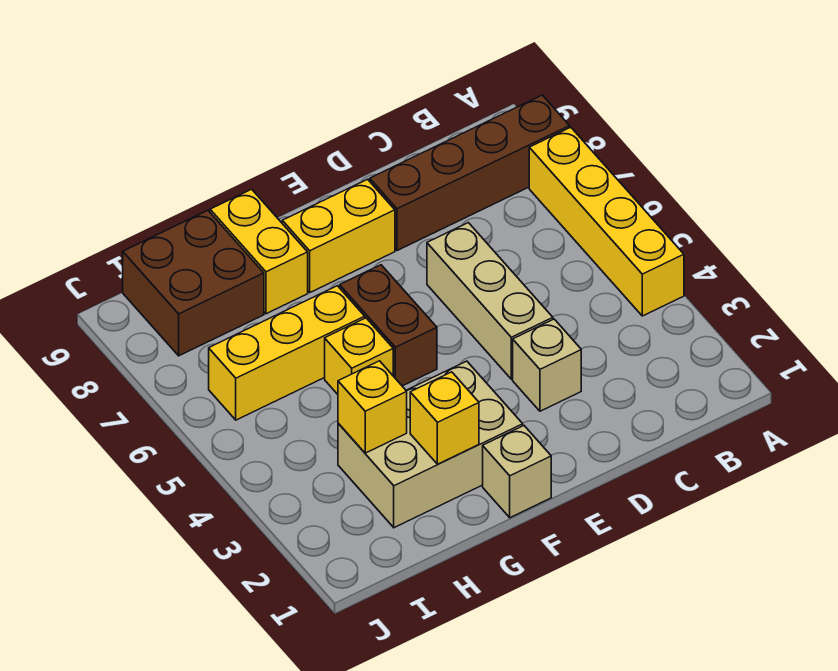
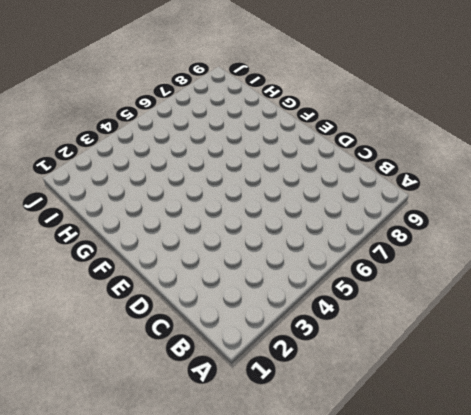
none -> yellow brick A4:A7 level 1
none -> brown brick A8:D8 level 1
none -> tan brick D3 level 1

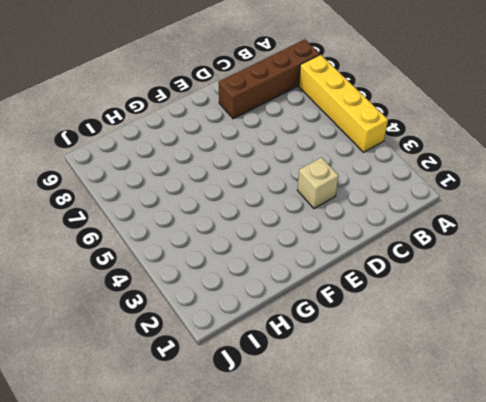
none -> tan brick D4:D6 level 1
none -> yellow brick E8:F8 level 1
none -> tan brick F1 level 1

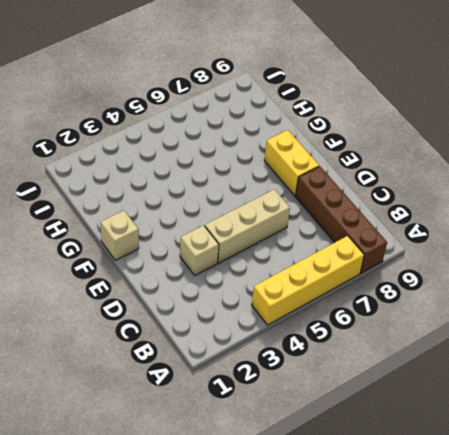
none -> tan brick F2:H3 level 1
none -> brown brick F5:F6 level 1
none -> yellow brick G5 level 1

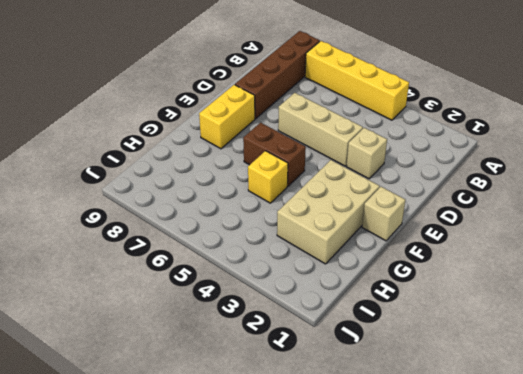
none -> yellow brick G6:I6 level 1
none -> yellow brick G8:G9 level 1
none -> brown brick H8:I9 level 1

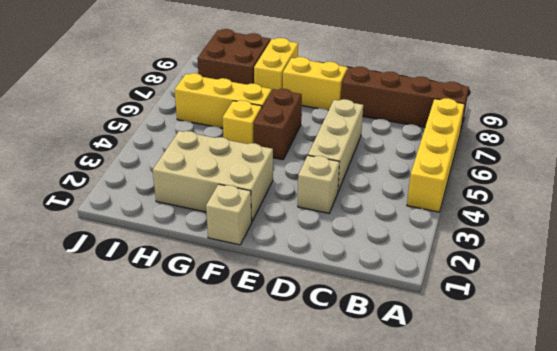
none -> yellow brick G2 level 2
none -> yellow brick H3 level 2

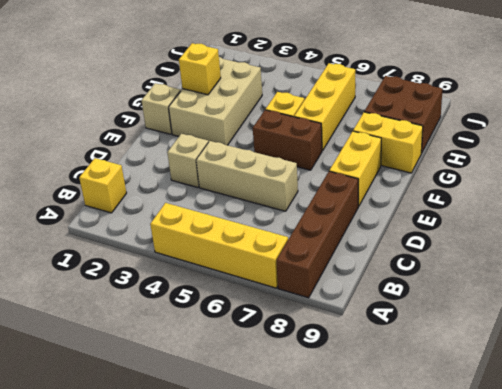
yellow brick B1 level 1 -> yellow brick H3 level 2

